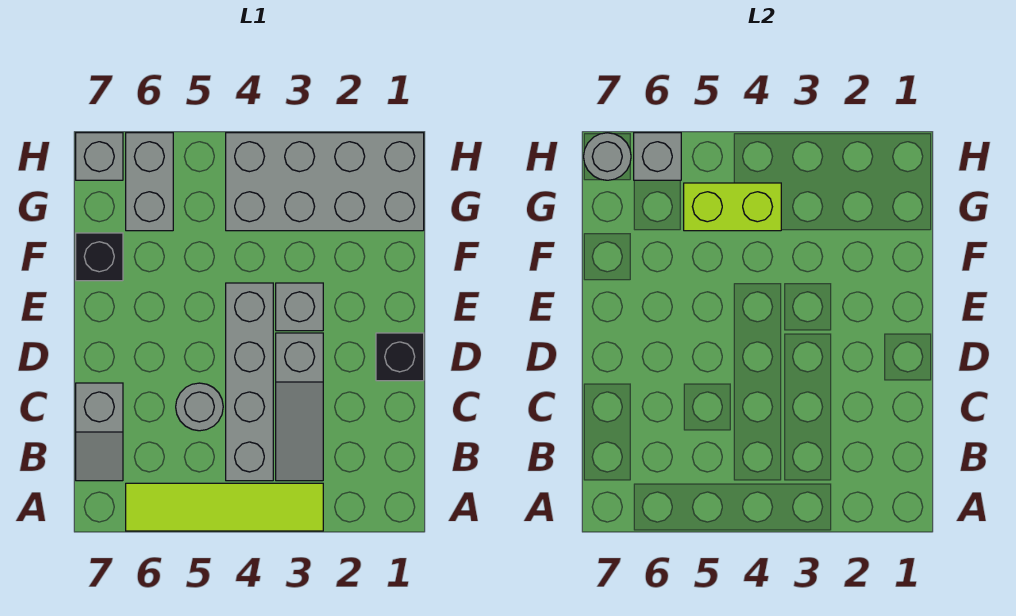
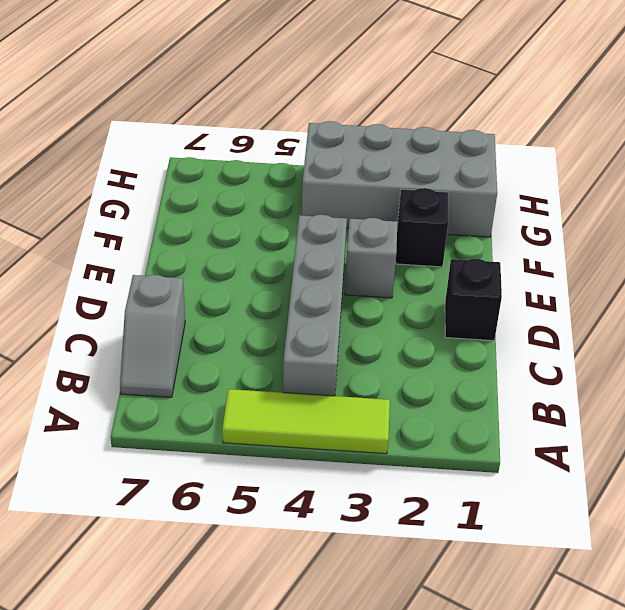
lime tile A3:A5 level 1 -> lime tile A3:A6 level 1
black brick F2 level 1 -> black brick F7 level 1
none -> grey slope B3:D3 level 1 top D
none -> grey round brick C5 level 1
none -> grey brick G6:H6 level 1

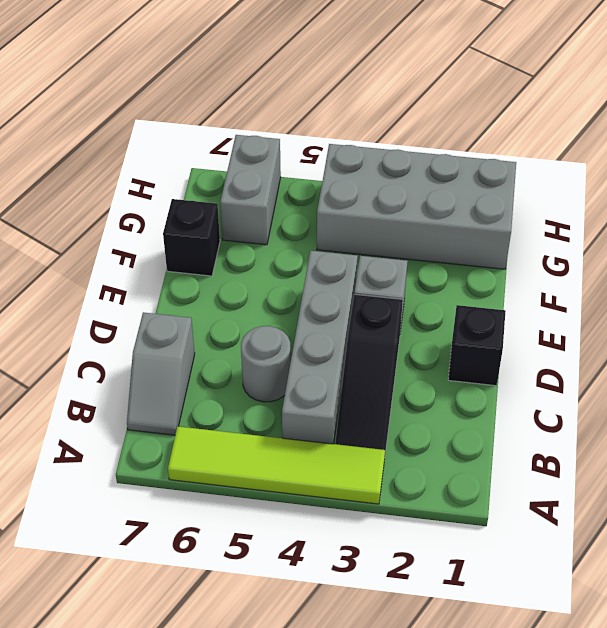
black slope B3:D3 level 1 top D -> grey slope B3:D3 level 1 top D
none -> grey brick H7 level 1
none -> lime brick G4:G5 level 2
none -> grey brick H6 level 2

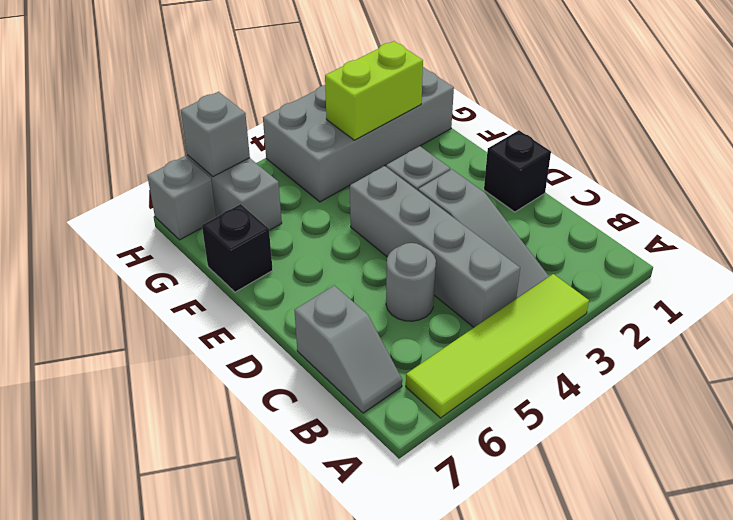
lime brick G2:G3 level 2 -> lime brick G4:G5 level 2
none -> grey round brick H7 level 2

